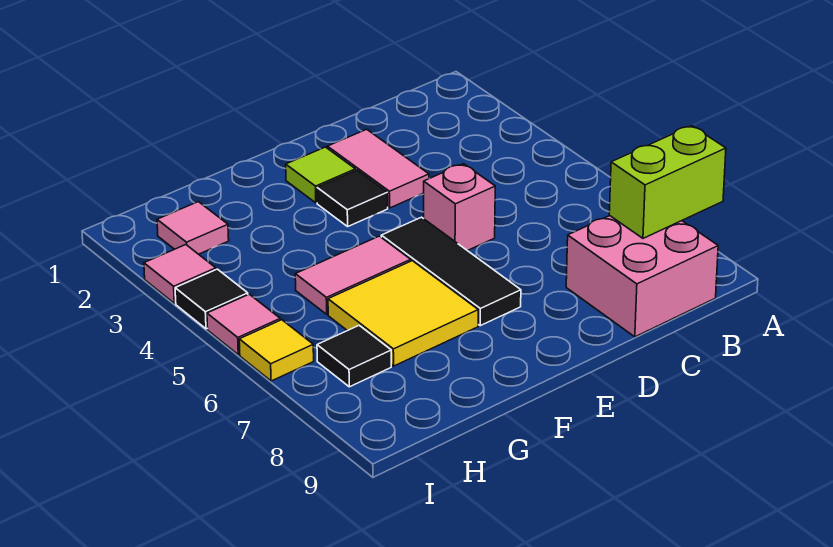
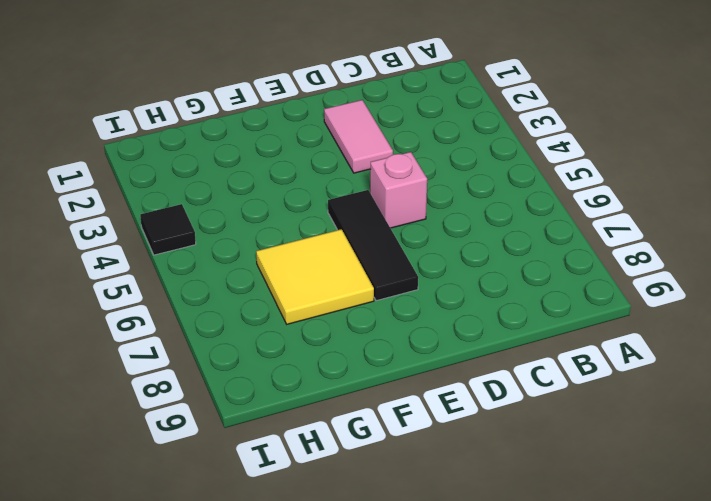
none -> pink brick B8:C9 level 1
none -> lime tile E2 level 1
none -> black tile E3 level 1

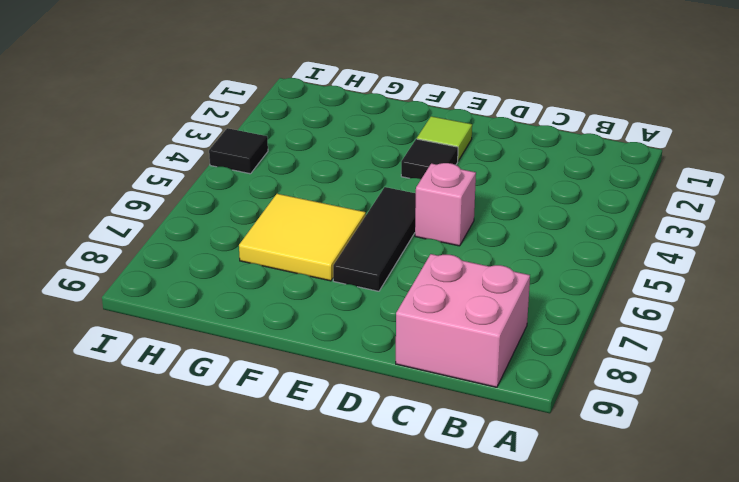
none -> pink tile D2:D3 level 1
none -> pink tile F5:G5 level 1
none -> pink tile H2 level 1

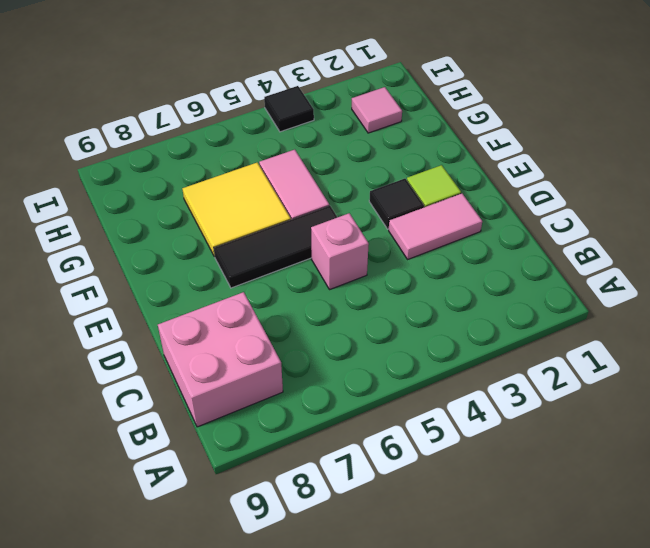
none -> black tile H7 level 1
none -> pink tile I3 level 1
none -> pink tile I5 level 1

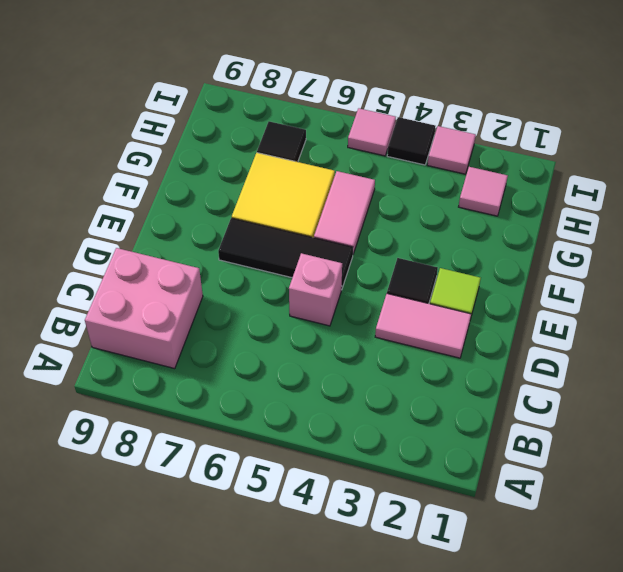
none -> yellow tile I6 level 1
none -> lime brick A8:B8 level 2

